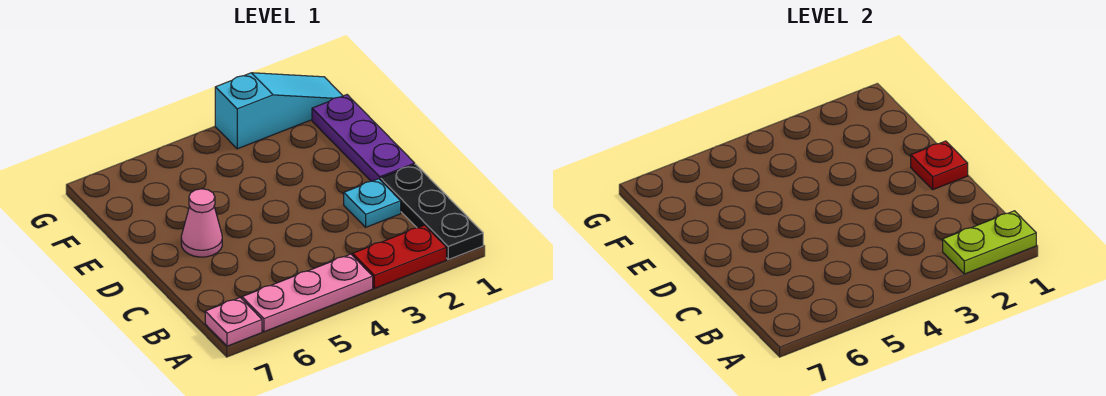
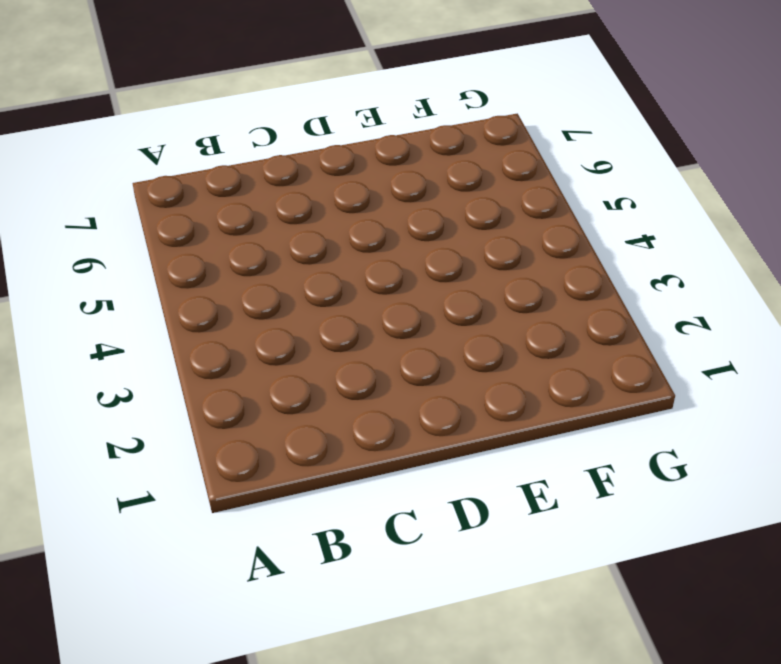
none -> black plate A1:C1 level 1
none -> red plate A2:A3 level 1

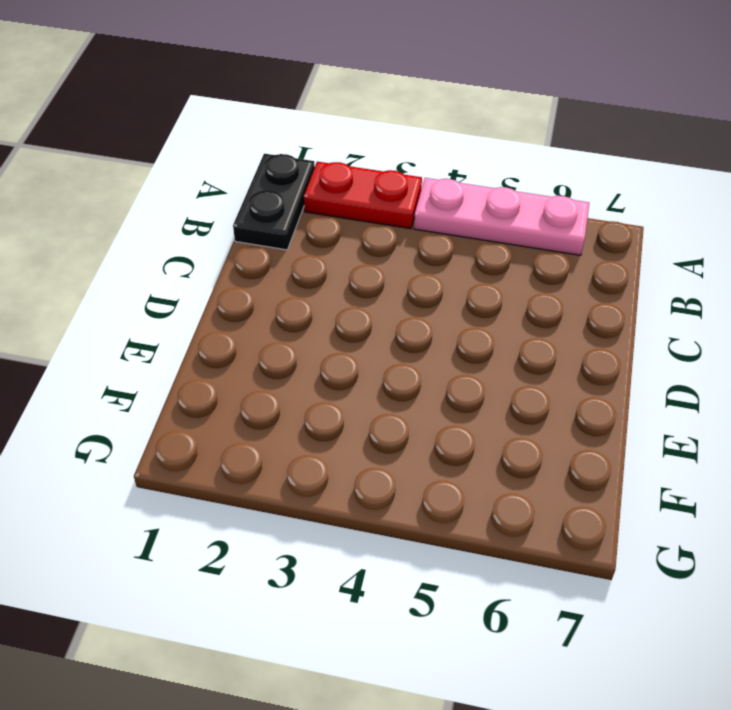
black plate A1:B1 level 1 -> black plate A1:C1 level 1
none -> pink plate A7 level 1
none -> cyan plate C2 level 1

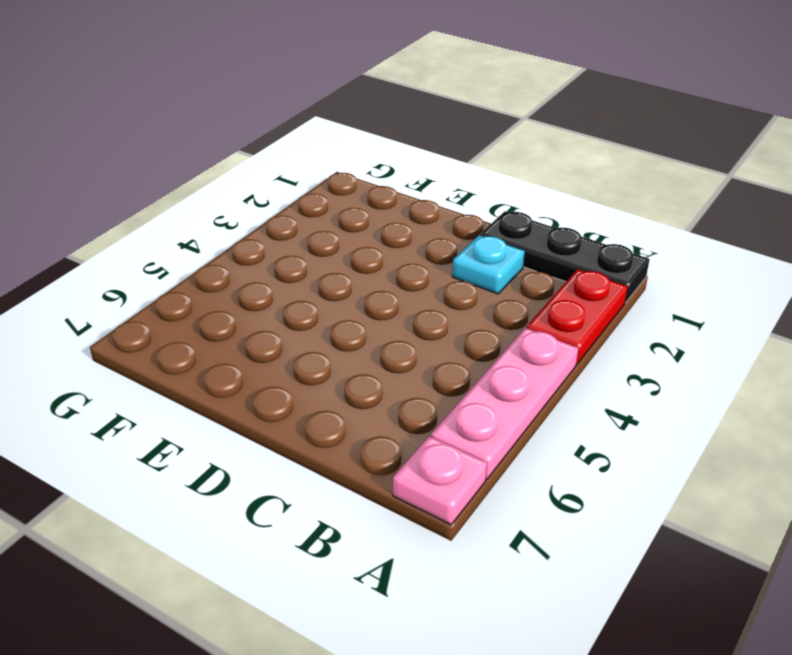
none -> purple plate D1:F1 level 1
none -> pink cone D6 level 1

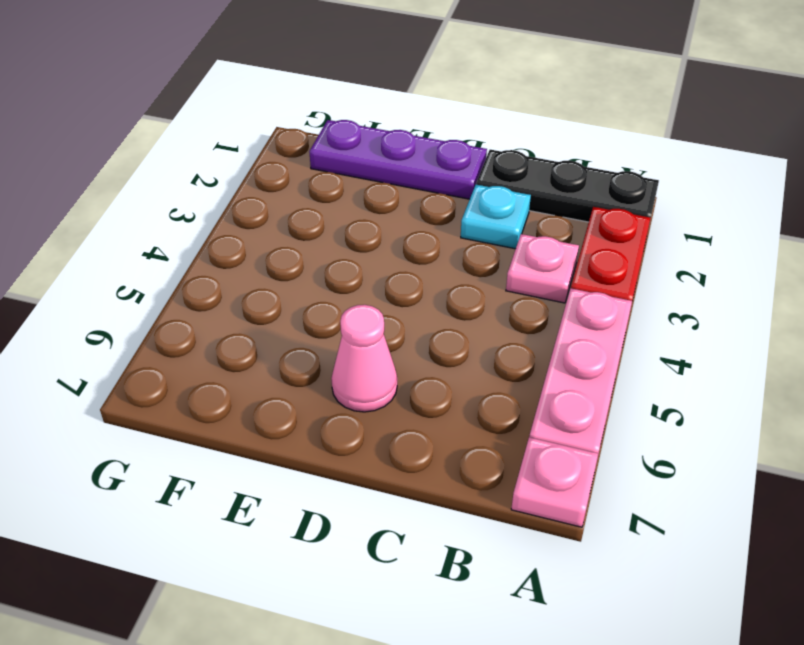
pink plate B3 level 1 -> none
none -> cyan slope G1:G3 level 1 top 3
none -> lime plate A1:A2 level 2

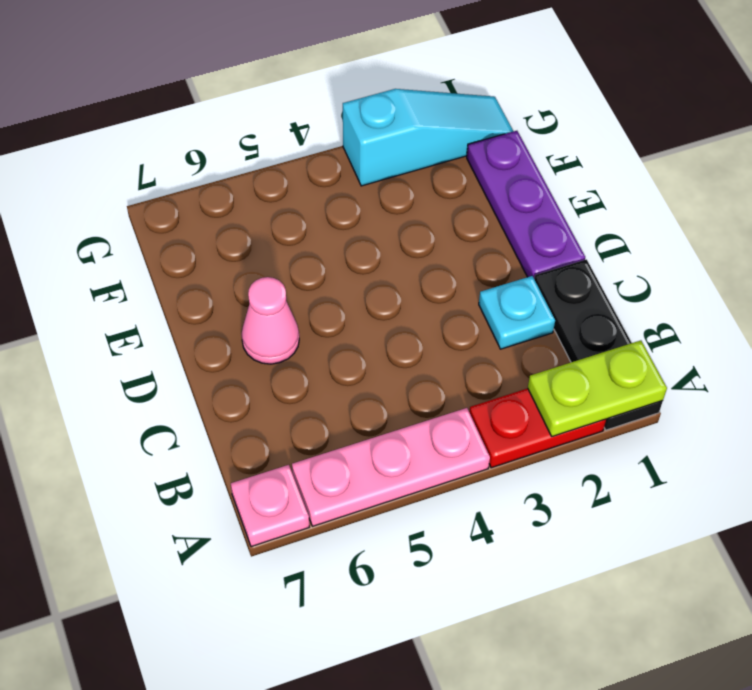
none -> red plate D1 level 2

